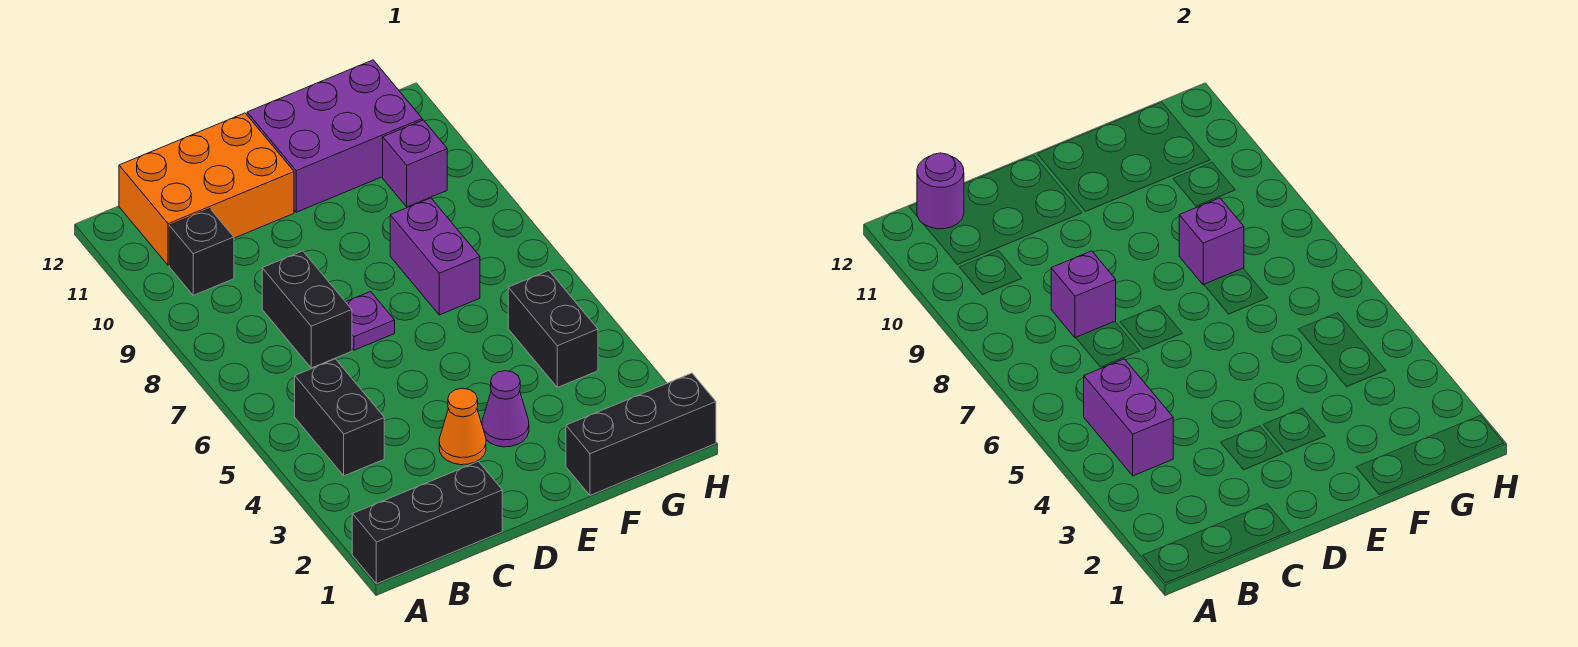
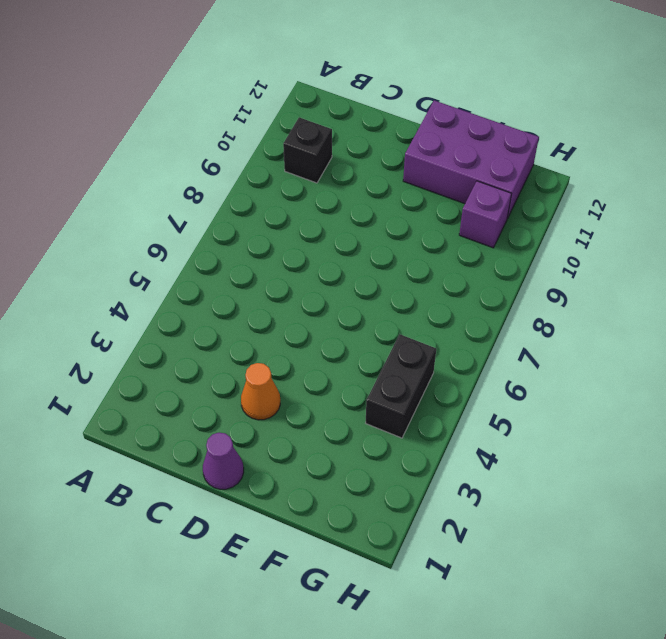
purple cone D1 level 1 -> purple cone E3 level 1
none -> black brick A1:C1 level 1
none -> black brick B4:B5 level 1
none -> orange brick B11:D12 level 1

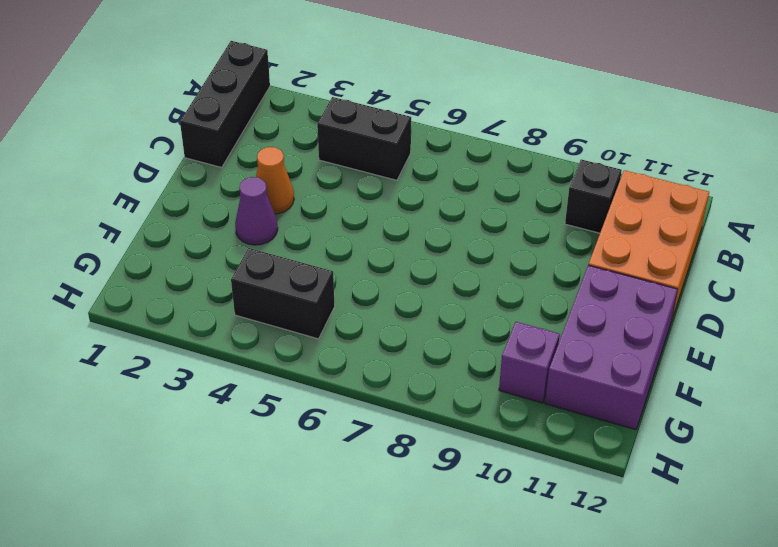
none -> black brick C7:C8 level 1
none -> purple plate D7 level 1
none -> black brick F1:H1 level 1

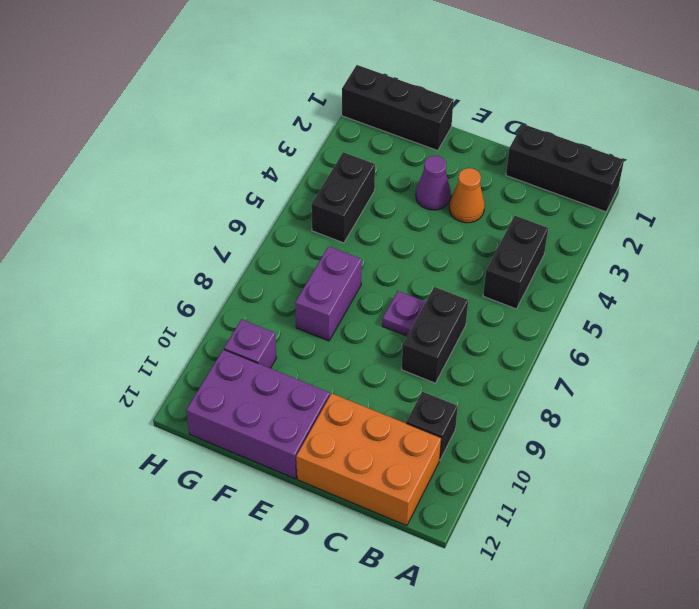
none -> purple brick B4:B5 level 2
none -> purple round brick B12 level 2
none -> purple brick C8 level 2

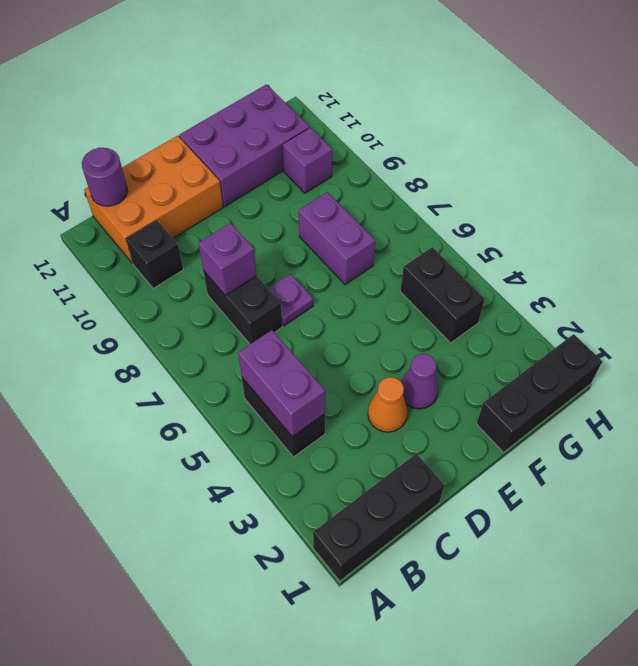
none -> purple brick F8 level 2

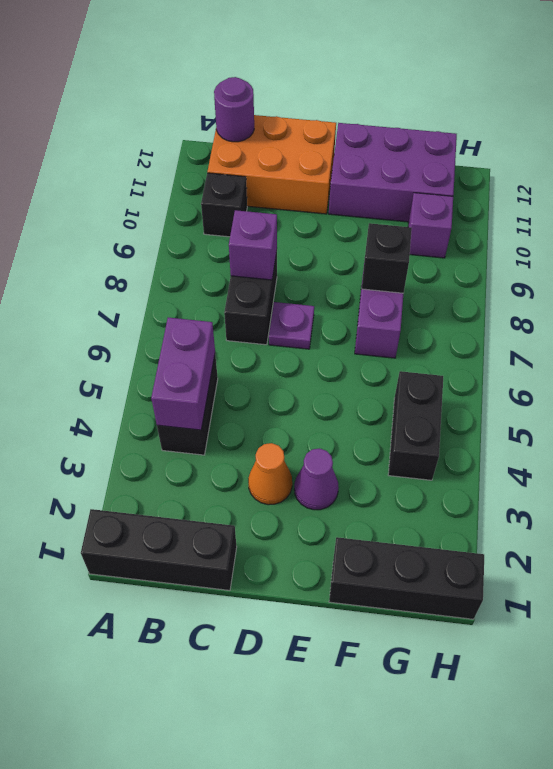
black brick F8 level 2 -> purple brick F8 level 2

